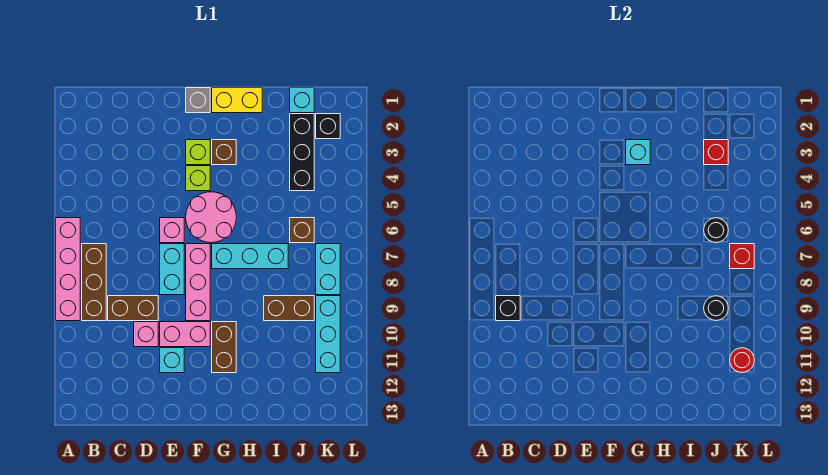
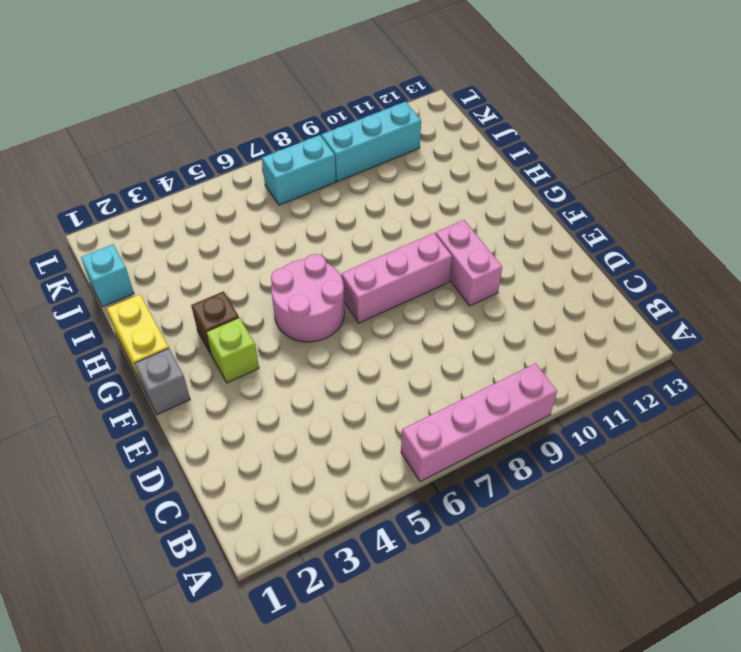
none -> brown brick B7:B9 level 1
none -> brown brick C9:D9 level 1
none -> pink brick D10 level 1
none -> pink brick E6 level 1

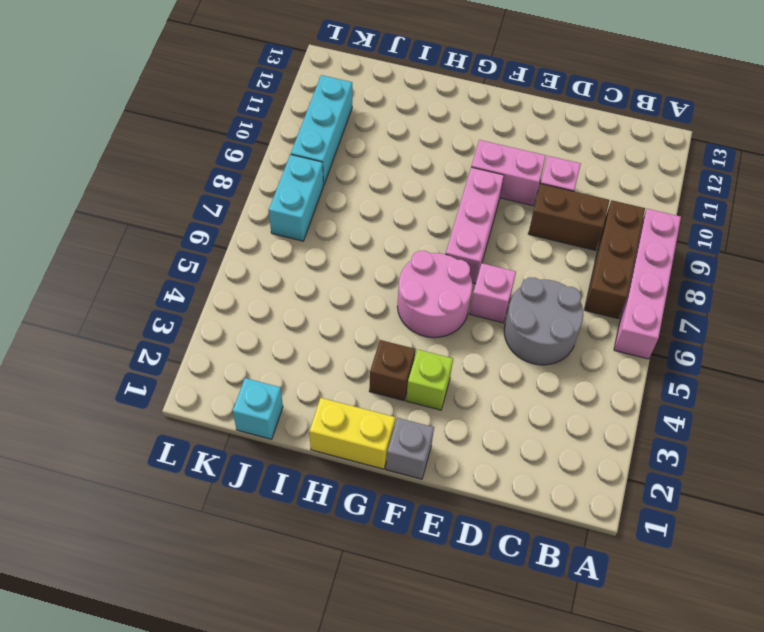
grey round brick C5:D6 level 1 -> none
none -> cyan brick E7:E8 level 1
none -> cyan brick E11 level 1
none -> lime brick F4 level 1
none -> cyan brick G7:I7 level 1

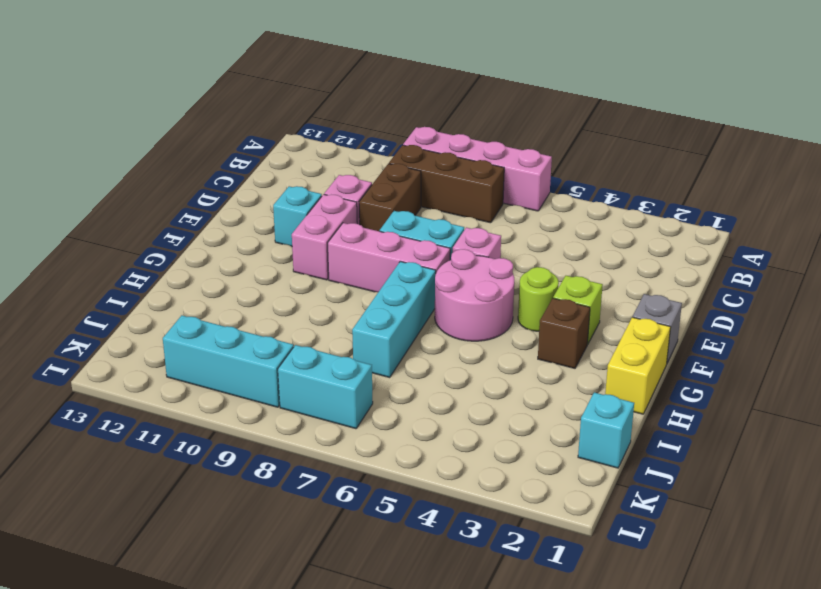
lime round brick F4 level 1 -> lime brick F4 level 1
none -> brown brick G10:G11 level 1
none -> brown brick I9:J9 level 1
none -> black brick J2:J4 level 1
none -> brown brick J6 level 1

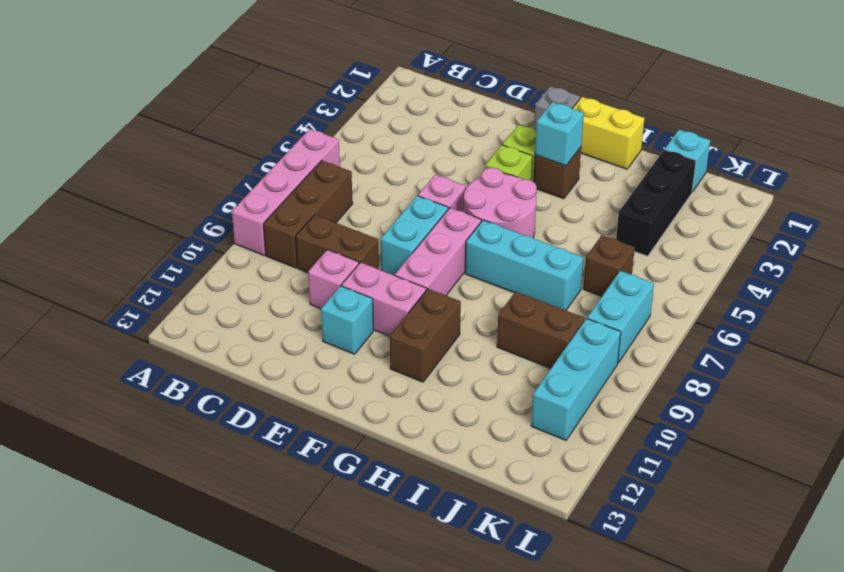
none -> black brick K2 level 1
none -> black brick B9 level 2
none -> red brick J3 level 2
none -> black round brick J6 level 2

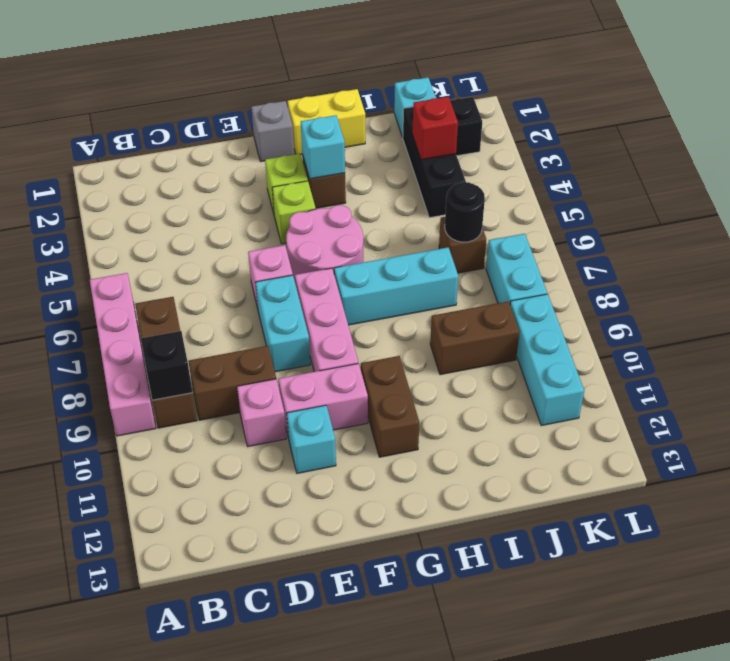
none -> black round brick J9 level 2
none -> red brick K7 level 2
none -> red round brick K11 level 2

